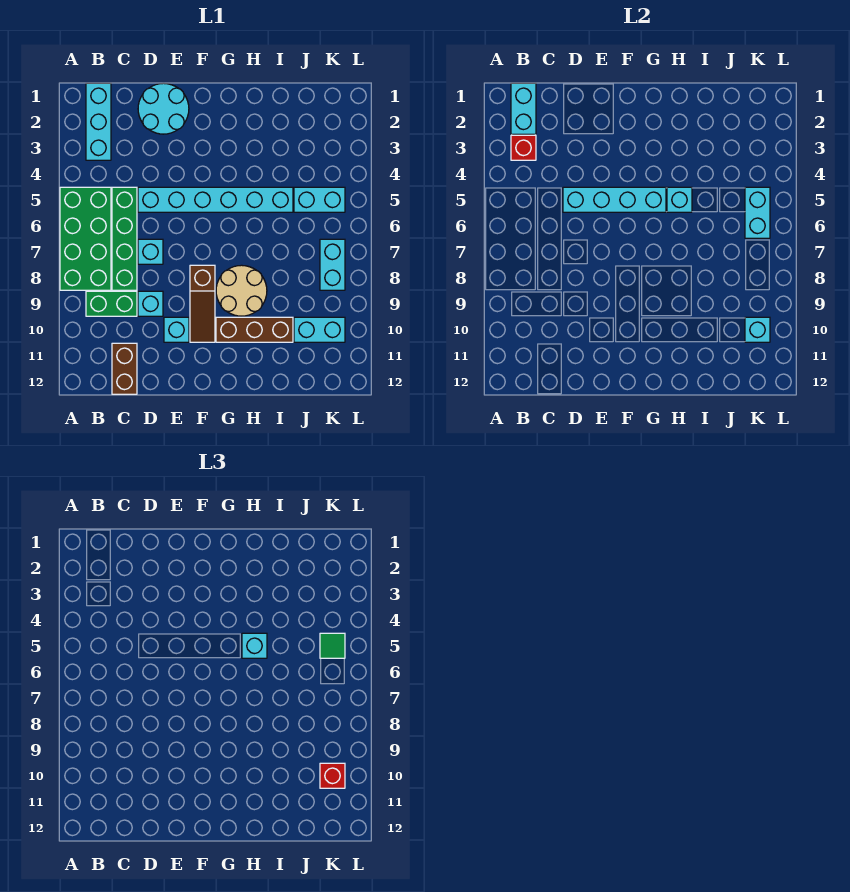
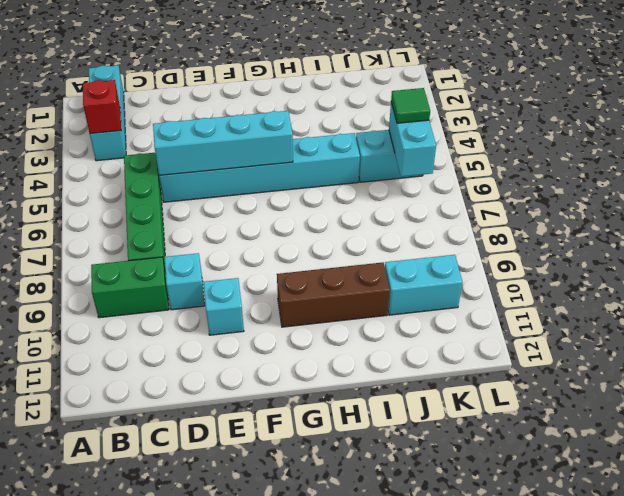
none -> green brick A5:B8 level 1
none -> brown brick C11:C12 level 1
none -> cyan round brick D1:E2 level 1

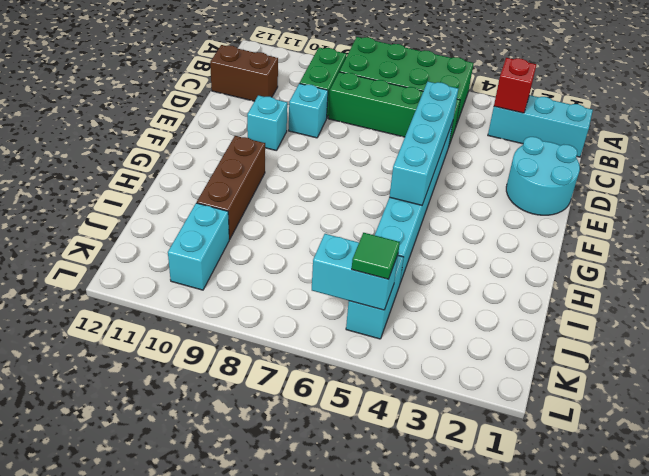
none -> cyan brick D7 level 1
none -> brown slope F8:F10 level 1 top 8
none -> tan round brick G8:H9 level 1

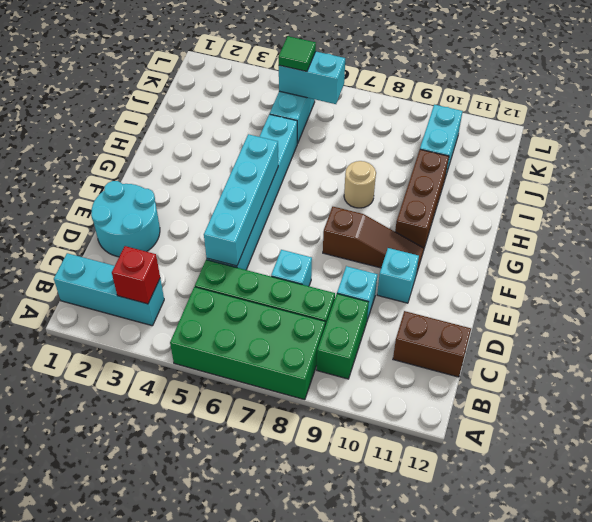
tan round brick H8 level 1 -> tan round brick G8:H9 level 1
none -> cyan brick K7:K8 level 1
none -> cyan brick B1:B2 level 2
none -> cyan brick H5 level 2

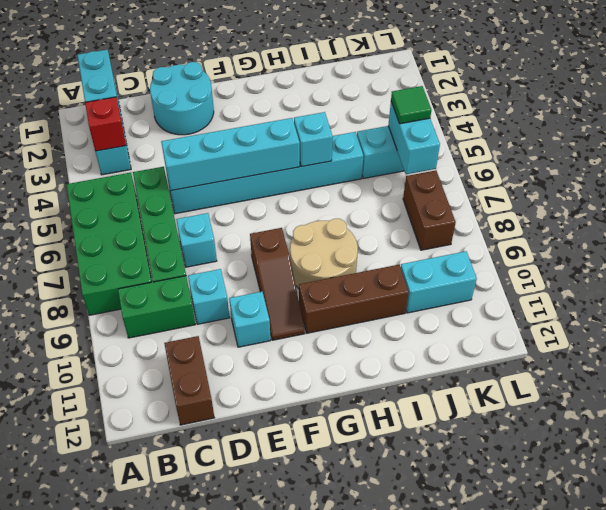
brown brick K7:K8 level 1 -> cyan brick K7:K8 level 1
none -> cyan brick K10 level 2
none -> cyan brick H5 level 3
none -> red brick K10 level 3

